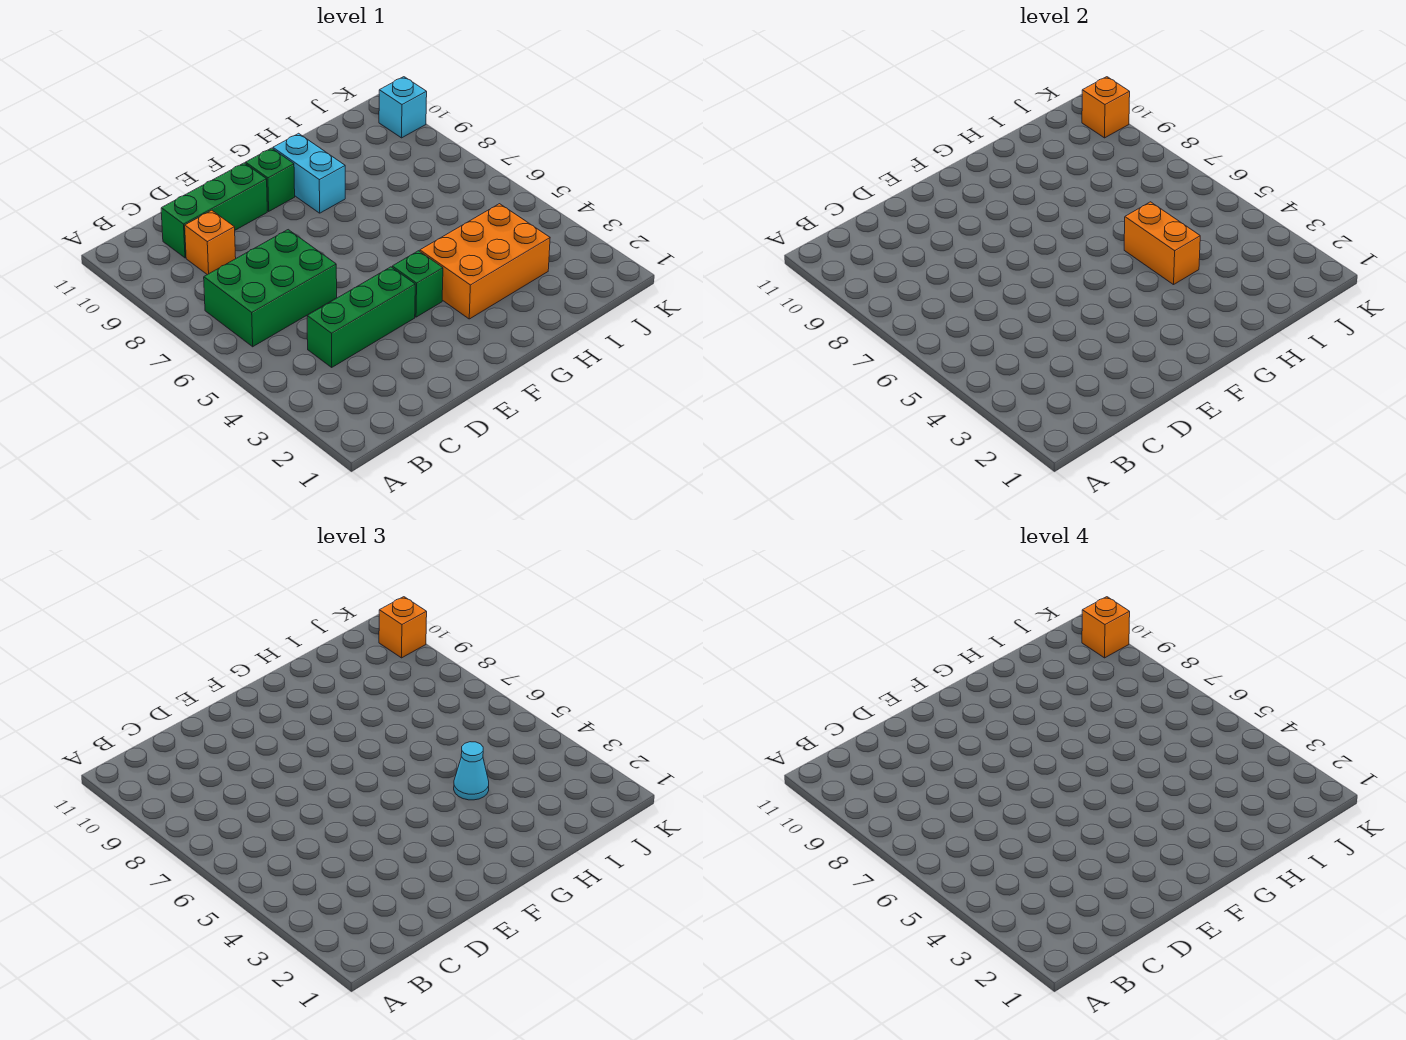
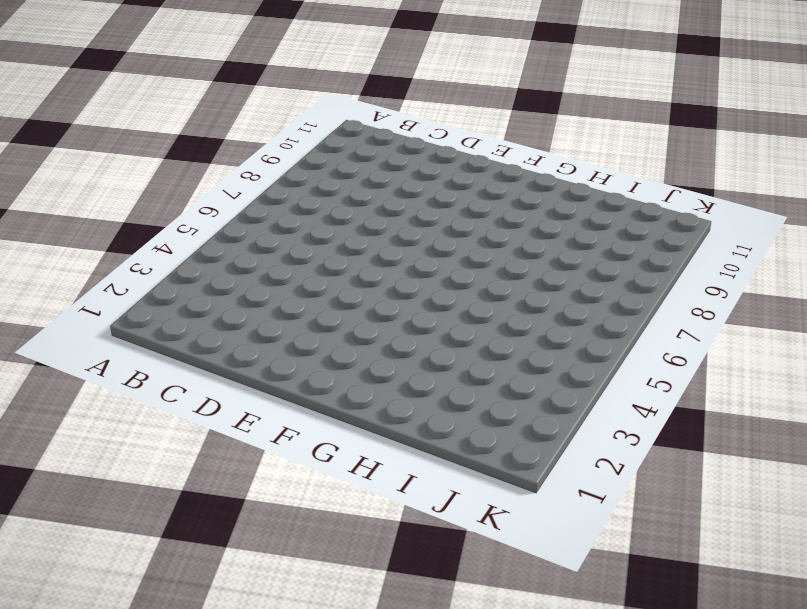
none -> green brick B6:D7 level 1
none -> green brick C4:E4 level 1
none -> orange brick C9 level 1

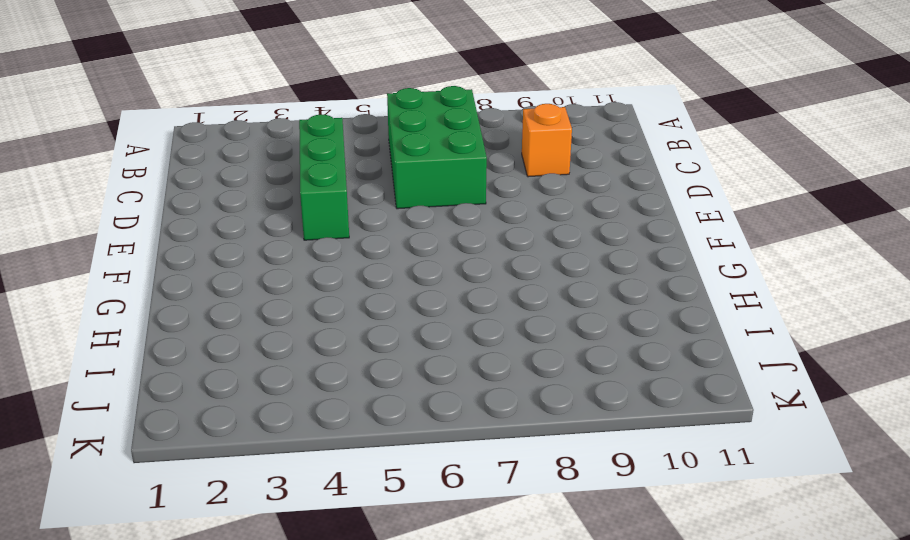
none -> green brick C10:E10 level 1
none -> green brick F4 level 1
none -> green brick F10 level 1

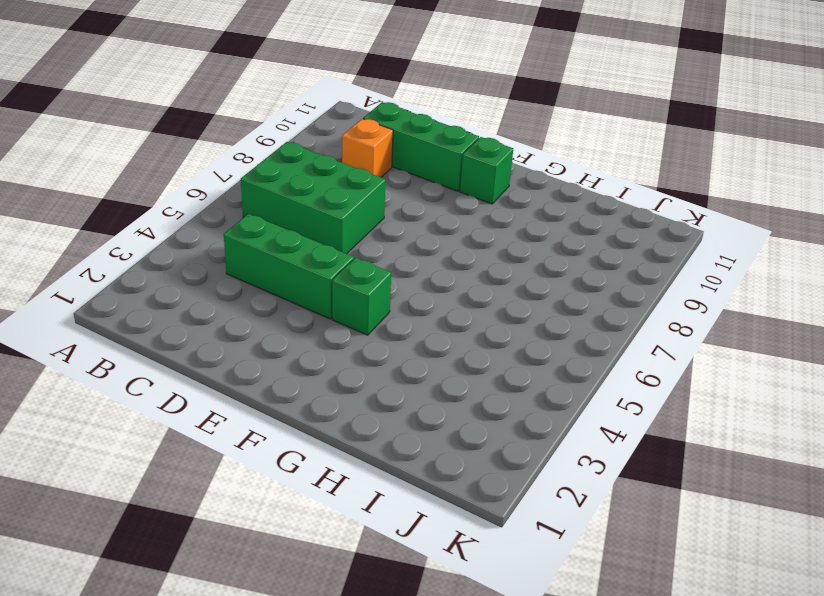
none -> orange brick G3:I4 level 1
none -> cyan brick G9:G10 level 1
none -> cyan brick K10 level 1

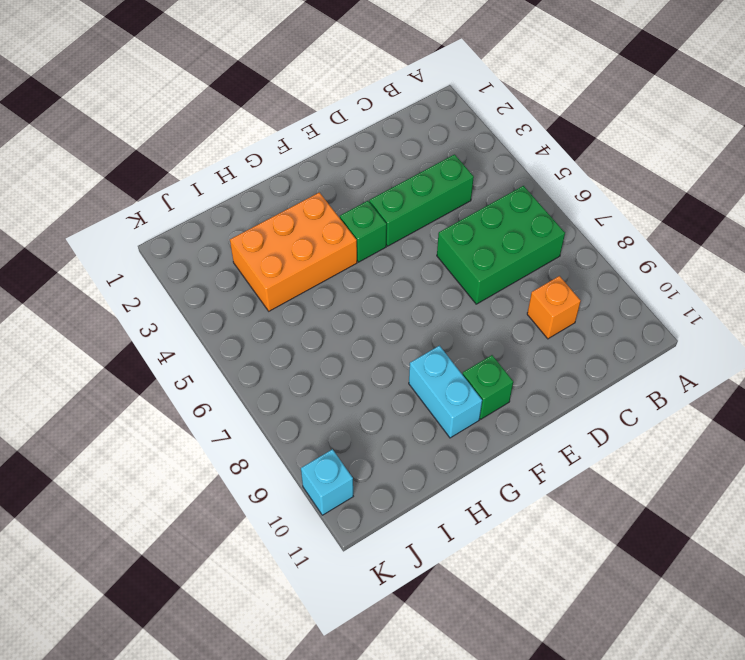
none -> green brick C10:E10 level 1
none -> orange brick H4:H5 level 2
none -> orange brick K10 level 2

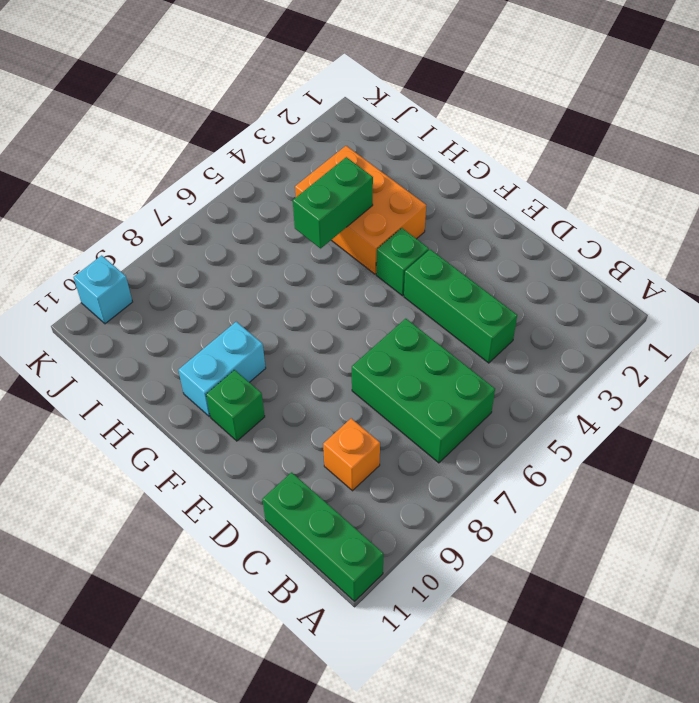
green brick A11:C11 level 1 -> green brick C10:E10 level 1
green brick H4:H5 level 2 -> orange brick H4:H5 level 2
none -> orange brick K10 level 2
none -> cyan cone H4 level 3
none -> orange brick K10 level 3

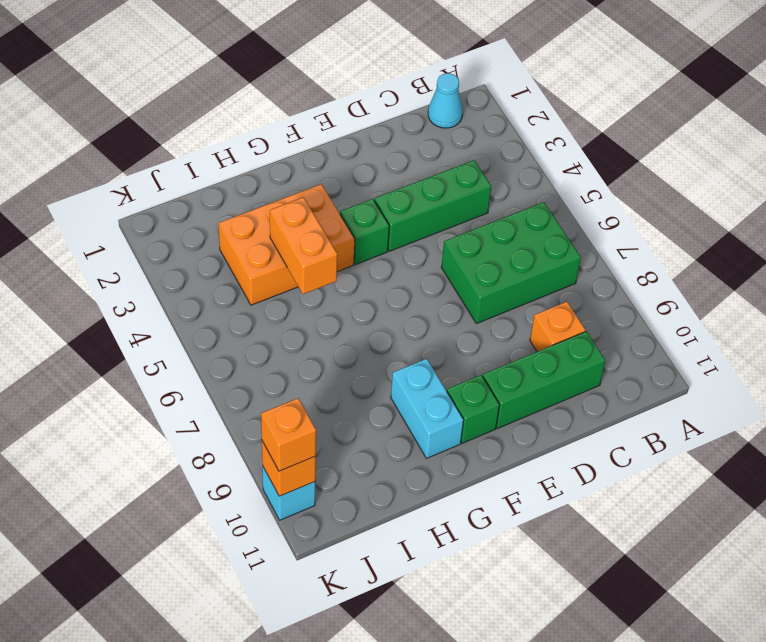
cyan cone B1 level 1 -> cyan cone H4 level 3
none -> orange brick K10 level 4

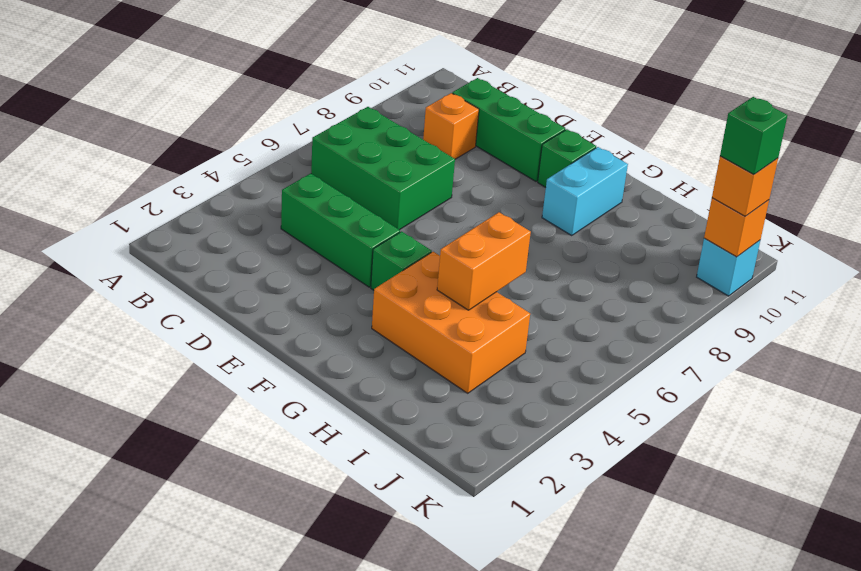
green brick K10 level 4 -> orange brick K10 level 4
none -> cyan cone H4 level 3

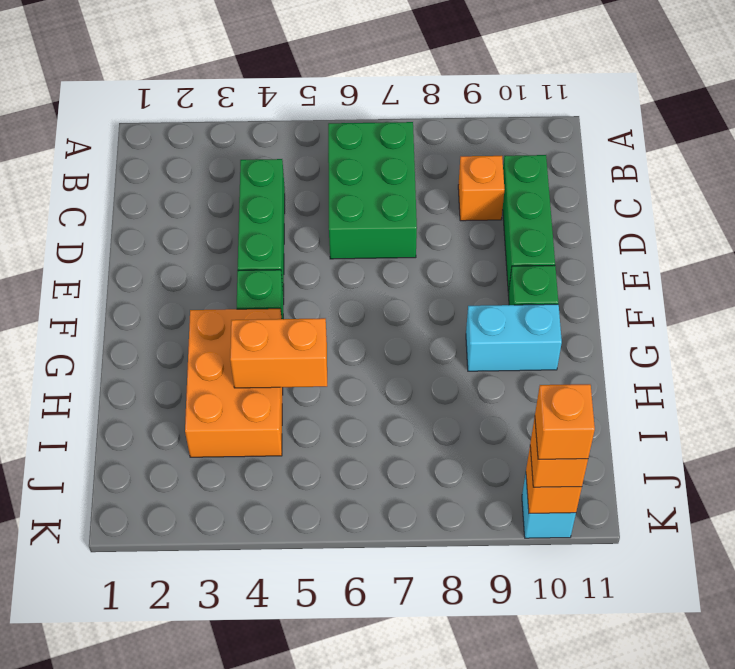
none -> cyan cone H4 level 3

